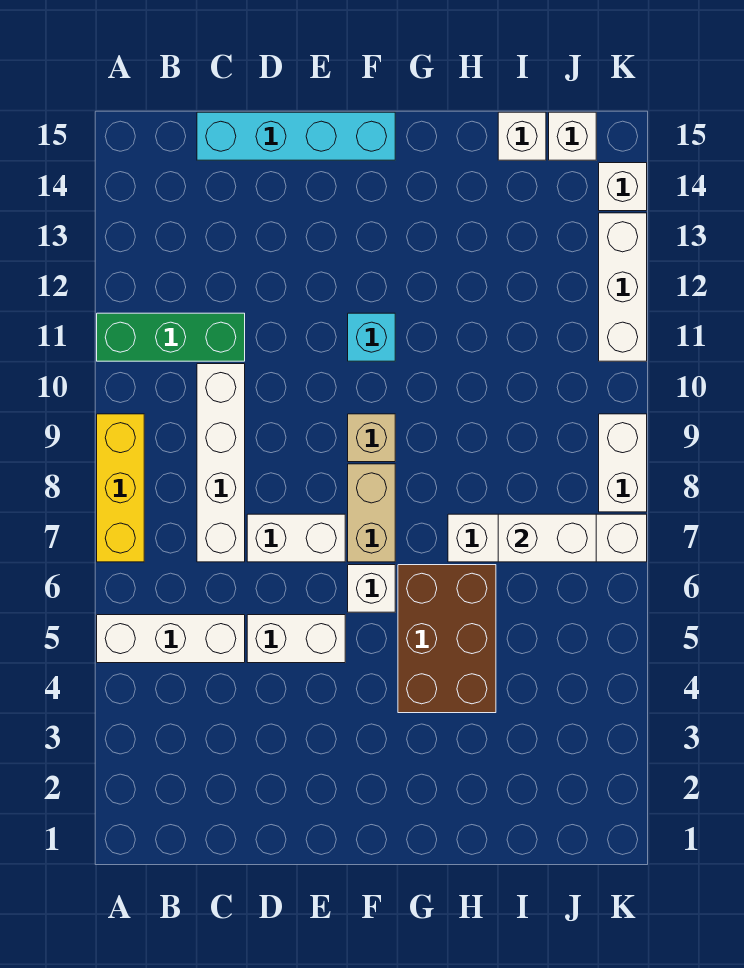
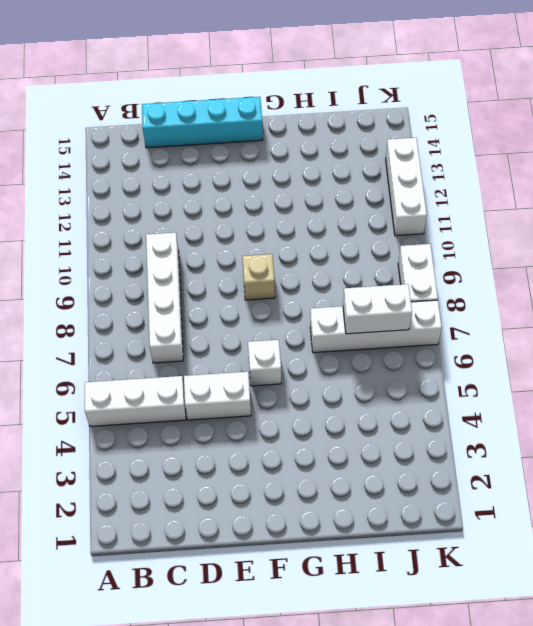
none -> yellow brick A7:A9 level 1
none -> green brick A11:C11 level 1
none -> white brick D7:E7 level 1

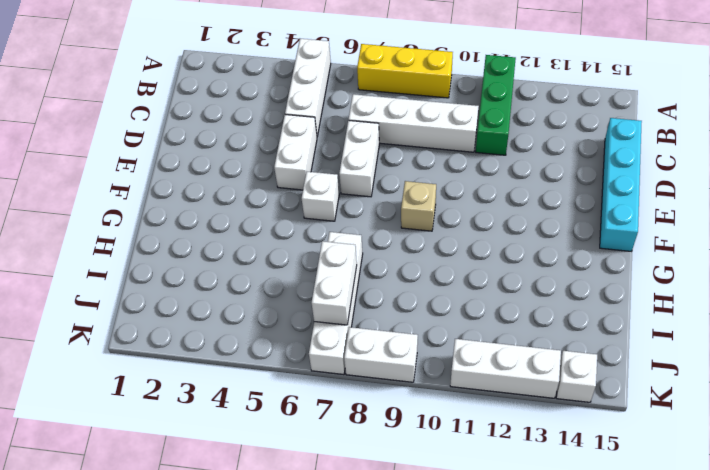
none -> tan brick F7:F8 level 1
none -> cyan brick F11 level 1
none -> brown brick G4:H6 level 1

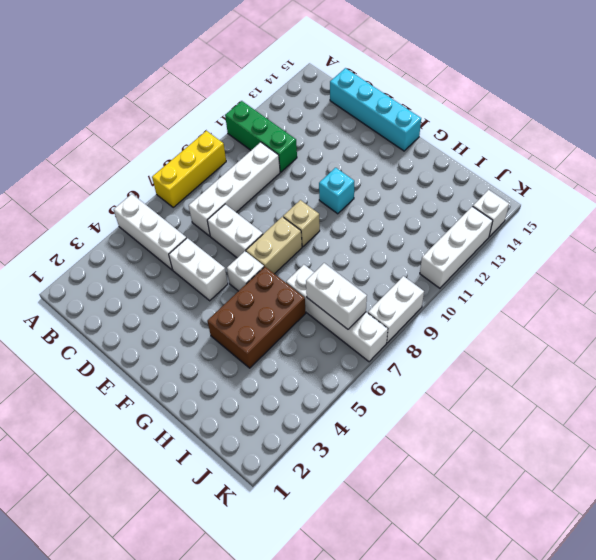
none -> white brick I15 level 1
none -> white brick J15 level 1

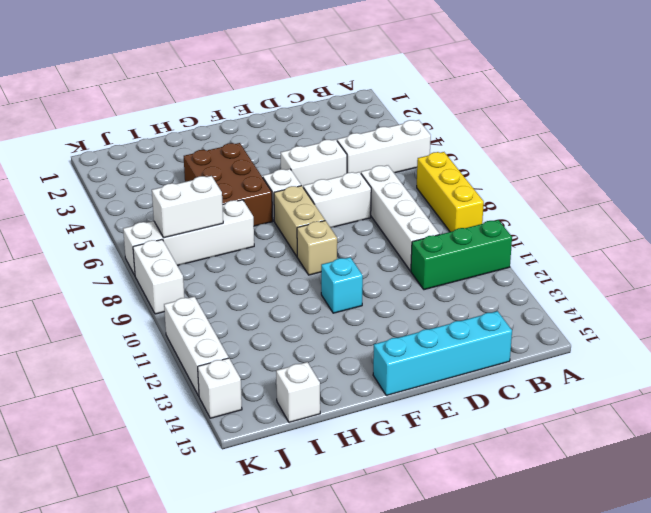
none -> white brick J15 level 1

